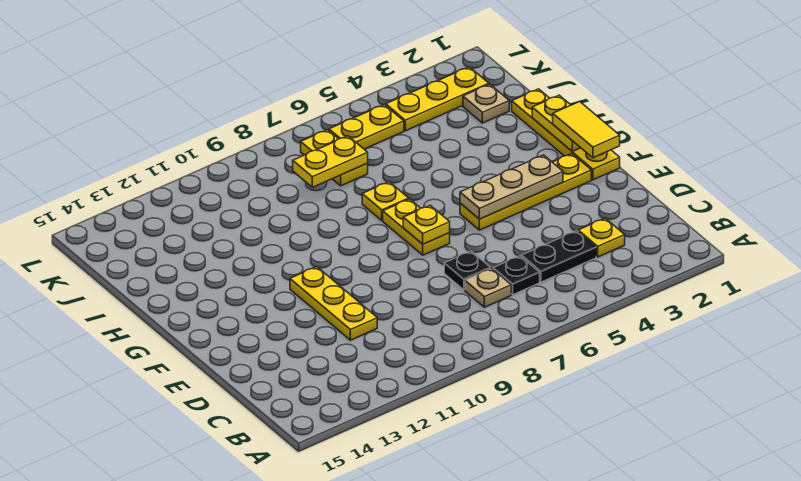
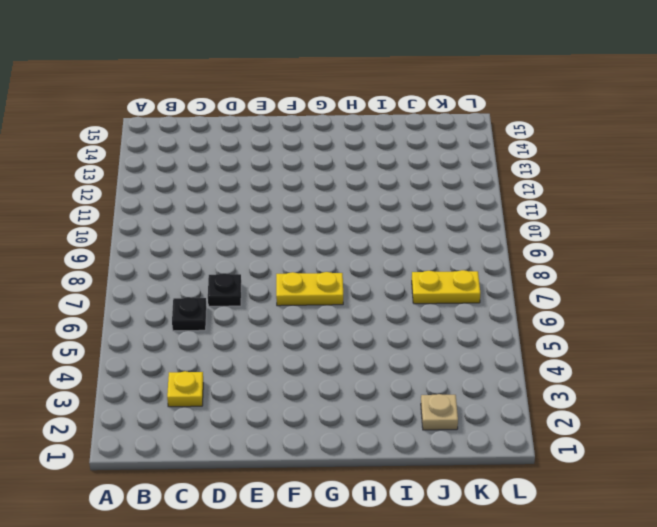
none -> black plate C4:C5 level 1
none -> tan plate C7 level 1
none -> yellow plate D11:F11 level 1

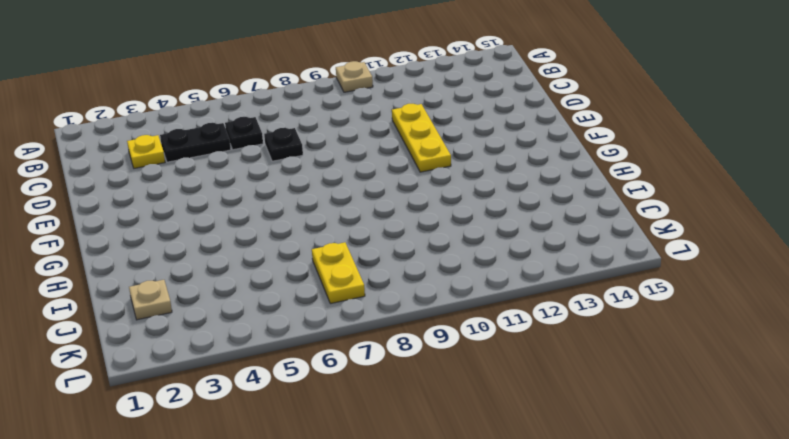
tan plate A10 level 1 -> tan plate C7 level 1
none -> yellow plate F1:I1 level 1
none -> yellow plate F2:F5 level 1
none -> yellow plate F7:G7 level 1

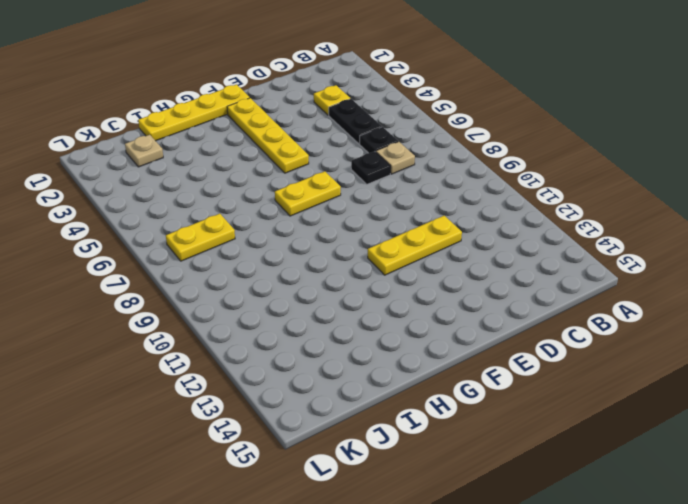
none -> yellow plate H7 level 1
none -> yellow plate K2:K4 level 1
none -> yellow plate K5:K6 level 1

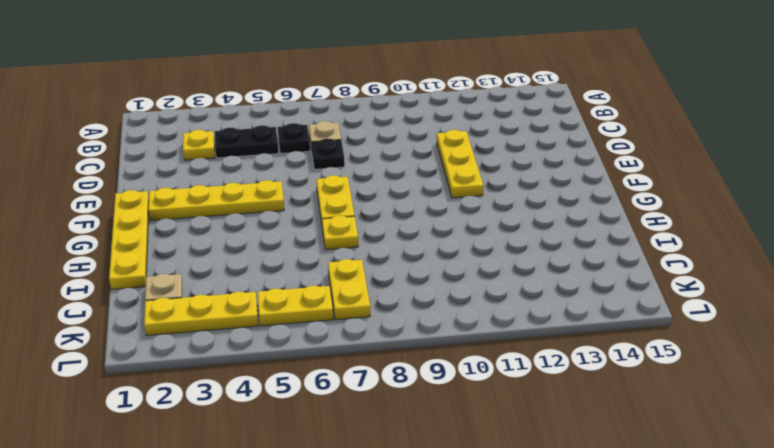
none -> tan plate F3:F5 level 2
none -> yellow plate F7 level 2
none -> yellow plate G1:H1 level 2

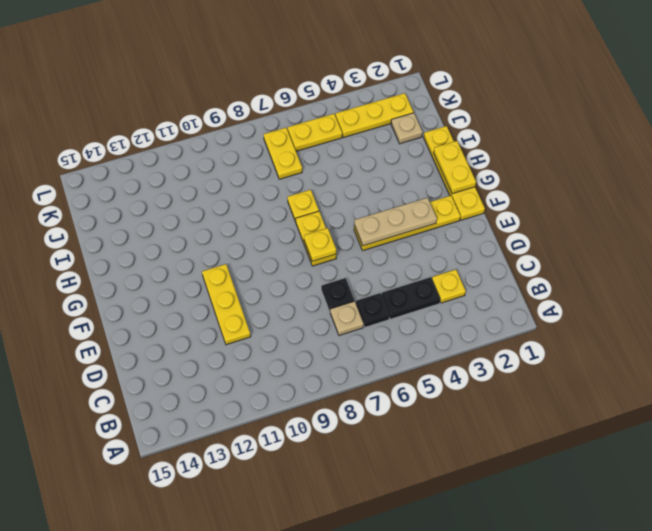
none -> yellow plate J7:J8 level 2
none -> yellow tile F1:G1 level 3

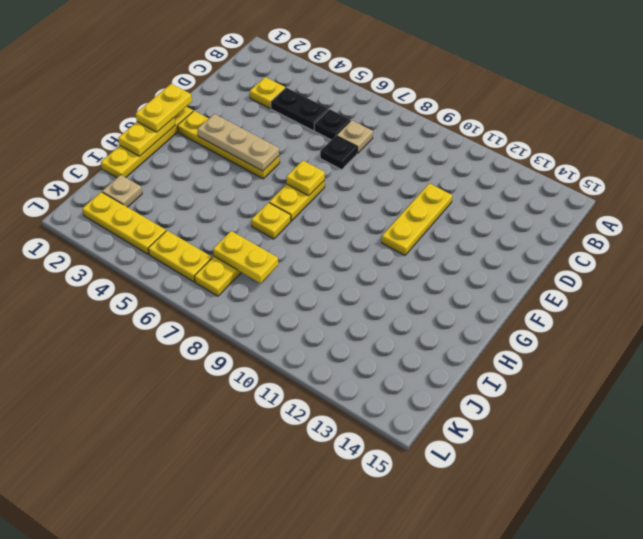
yellow plate F1:G1 level 3 -> yellow tile F1:G1 level 3

